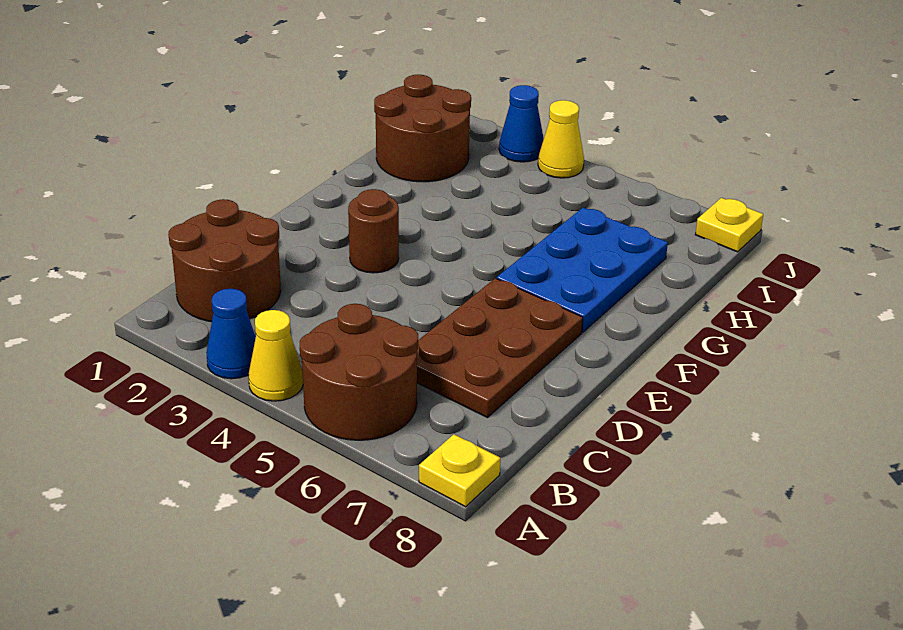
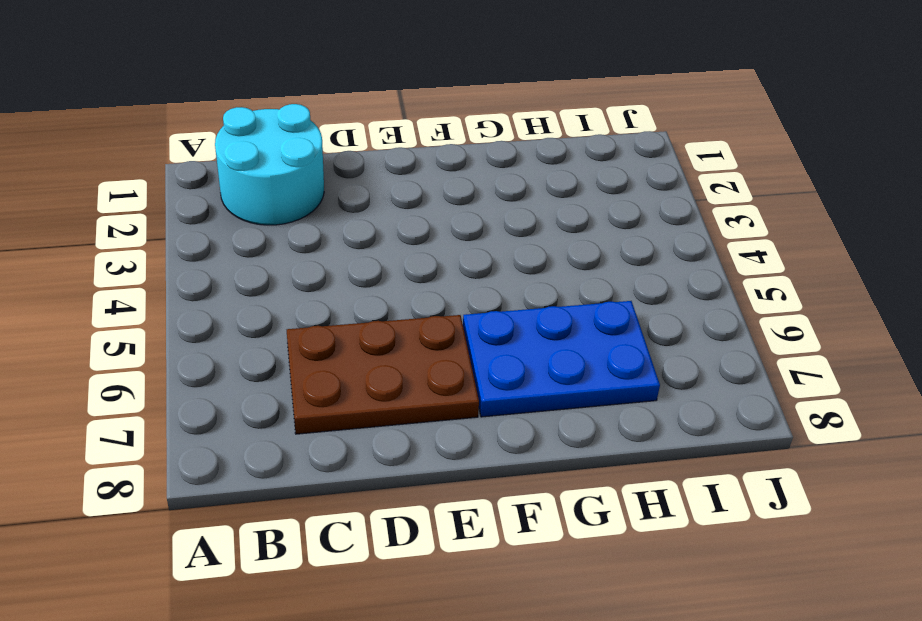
cyan round brick B1:C2 level 1 -> brown round brick B1:C2 level 1
none -> blue cone A3 level 1
none -> yellow cone A4 level 1
none -> brown round brick A5:B6 level 1

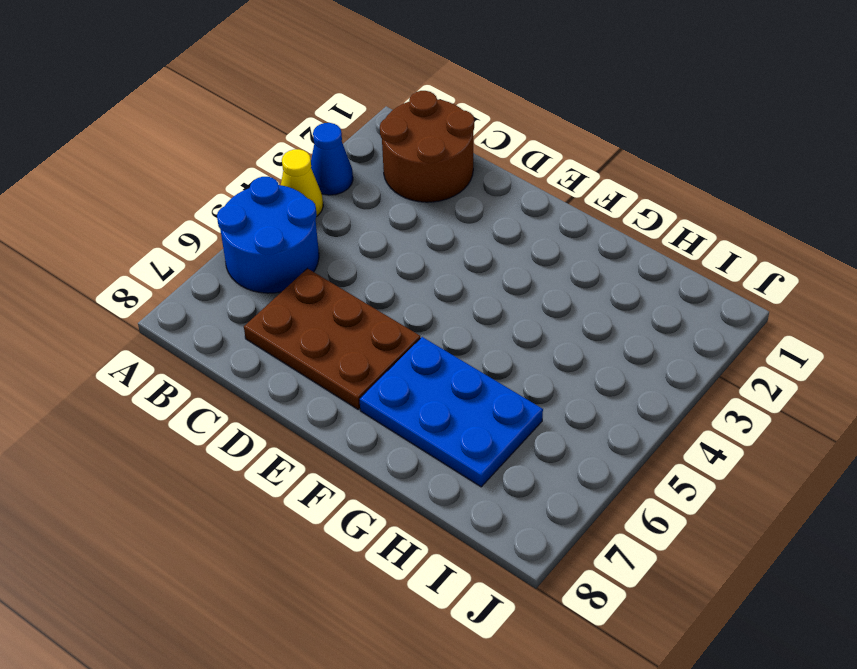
blue round brick A5:B6 level 1 -> brown round brick A5:B6 level 1
none -> yellow plate A8 level 1
none -> brown round brick E3 level 1
none -> brown round brick H1:I2 level 1

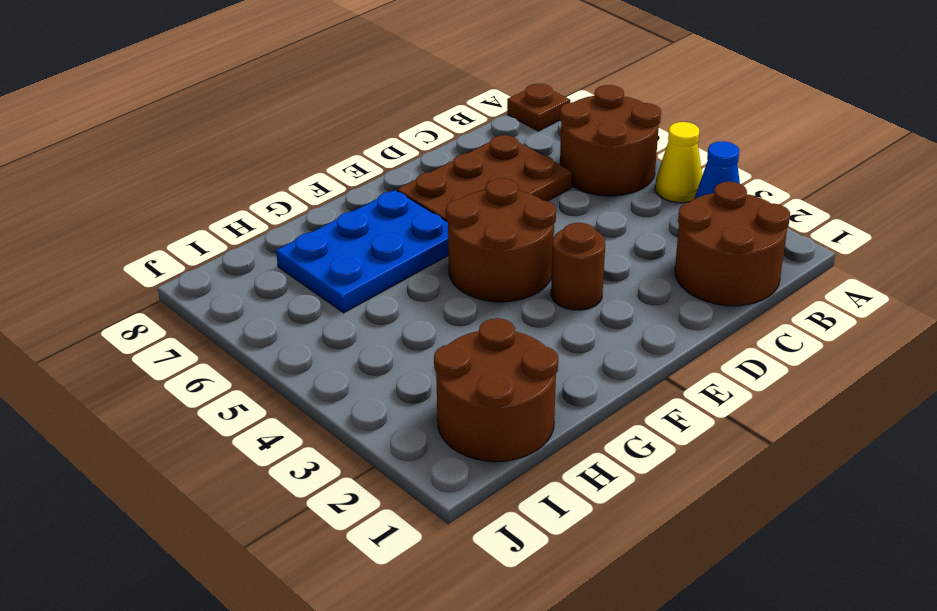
brown plate A8 level 1 -> yellow plate A8 level 1
brown round brick E4:F5 level 1 -> none
none -> blue cone J3 level 1
none -> yellow cone J4 level 1
none -> yellow plate J8 level 1

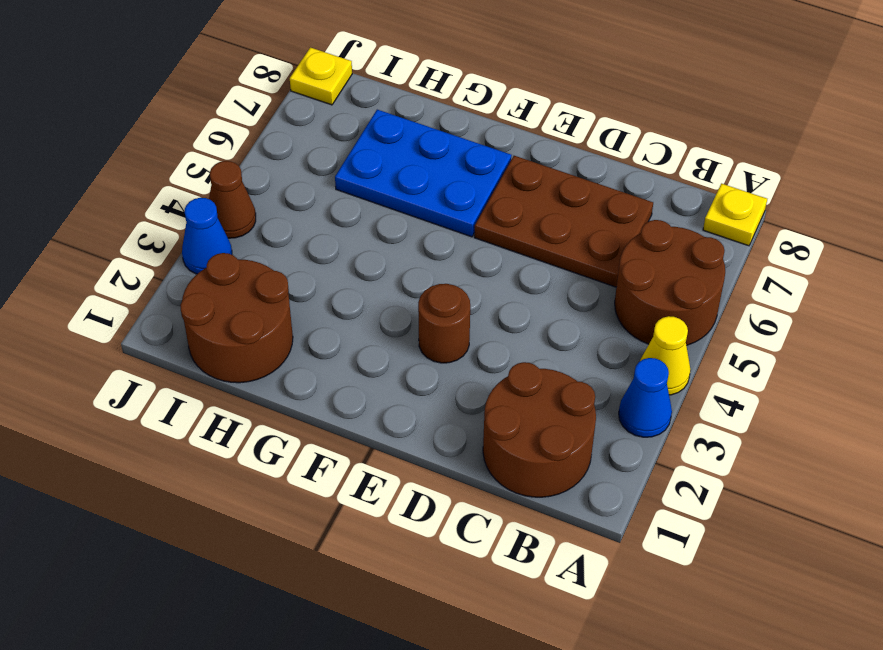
brown cone J4 level 1 -> yellow cone J4 level 1

